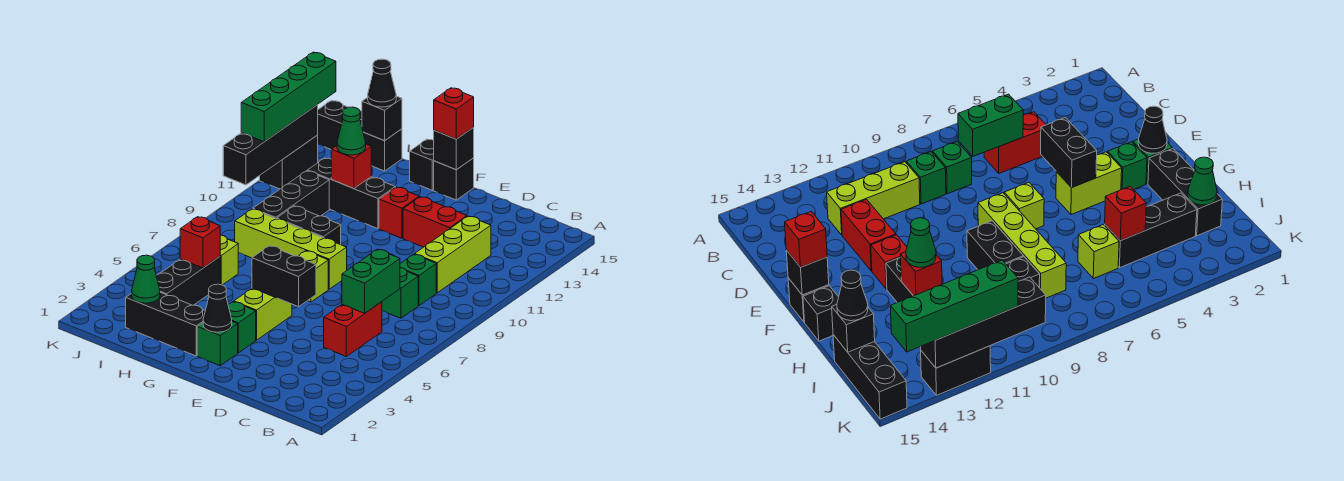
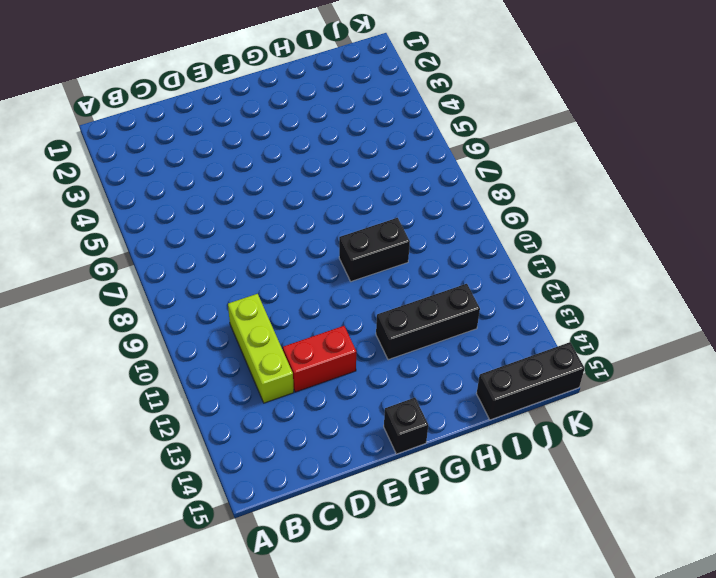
none -> red brick C5:C6 level 1
none -> green brick C8 level 1
none -> green brick C9 level 1
none -> green brick F2 level 1

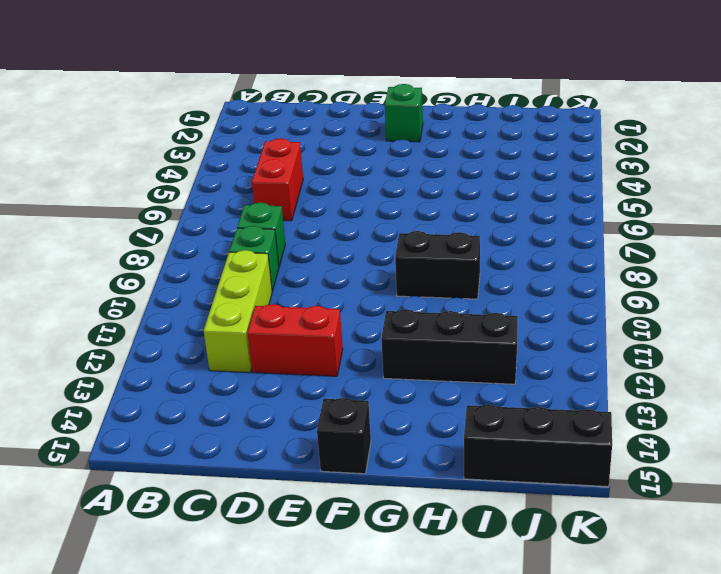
none -> green brick F3 level 1
none -> lime brick F4:F5 level 1
none -> lime brick F7 level 1
none -> lime brick F8:I8 level 1

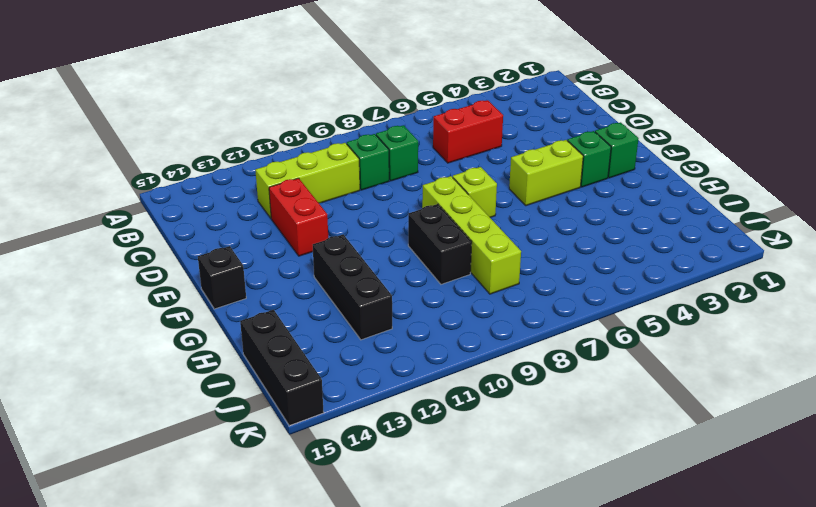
none -> red brick F12 level 1
none -> black brick G2:I2 level 1
none -> black brick G15 level 1
none -> black brick I3:I5 level 1

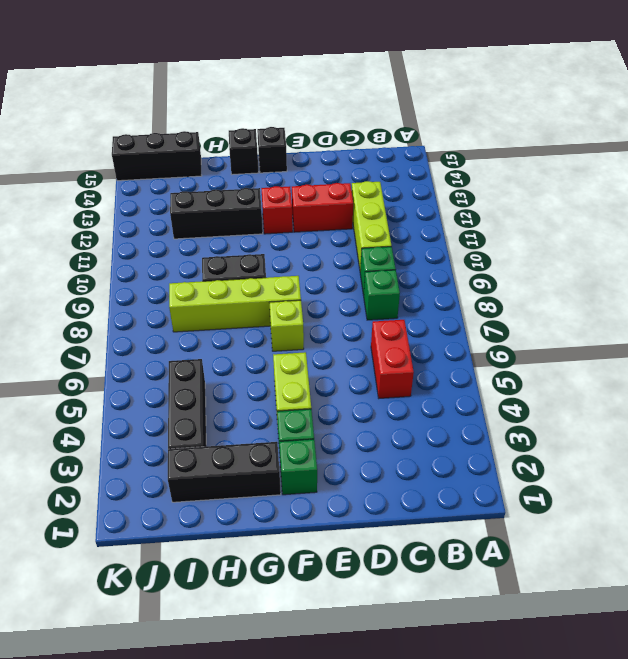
none -> lime brick I6 level 1
none -> black brick I9:I11 level 1
none -> black brick K12:K13 level 1
none -> green brick C6:C7 level 2

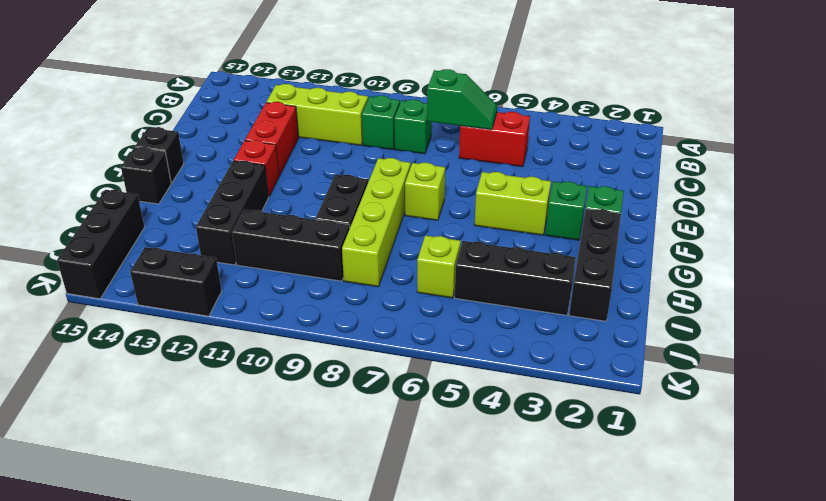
green slope C6:C7 level 2 top 7 -> green brick C6:C7 level 2
none -> black brick E5:F5 level 2
none -> black cone F2 level 2
none -> black brick F15 level 2
none -> red brick H12 level 2

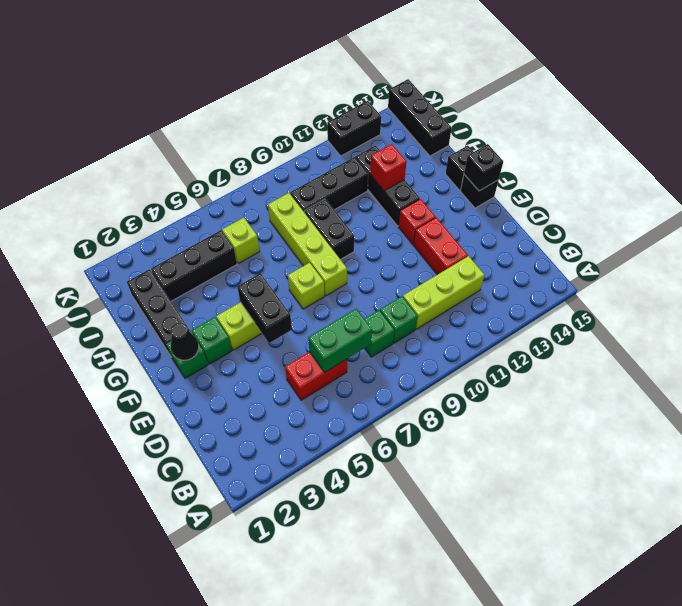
none -> green cone I2 level 2
none -> red brick I5 level 2
none -> black brick I15 level 2
none -> black brick K10:K13 level 2

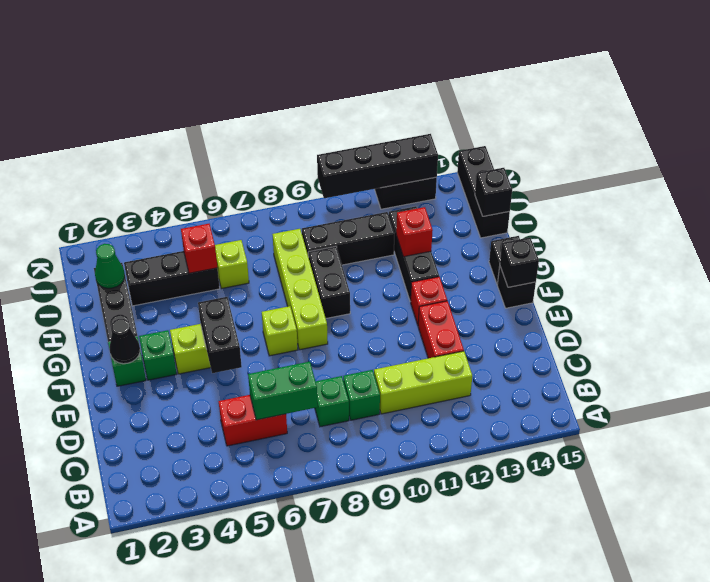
none -> red brick F15 level 3
none -> green cone H12 level 3
none -> black cone I15 level 3
none -> green brick K11:K14 level 3

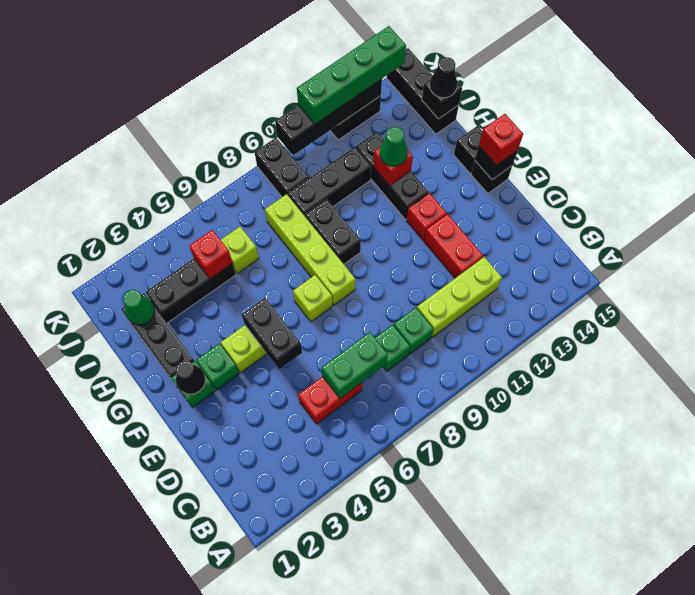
black brick J9:K9 level 1 -> none

